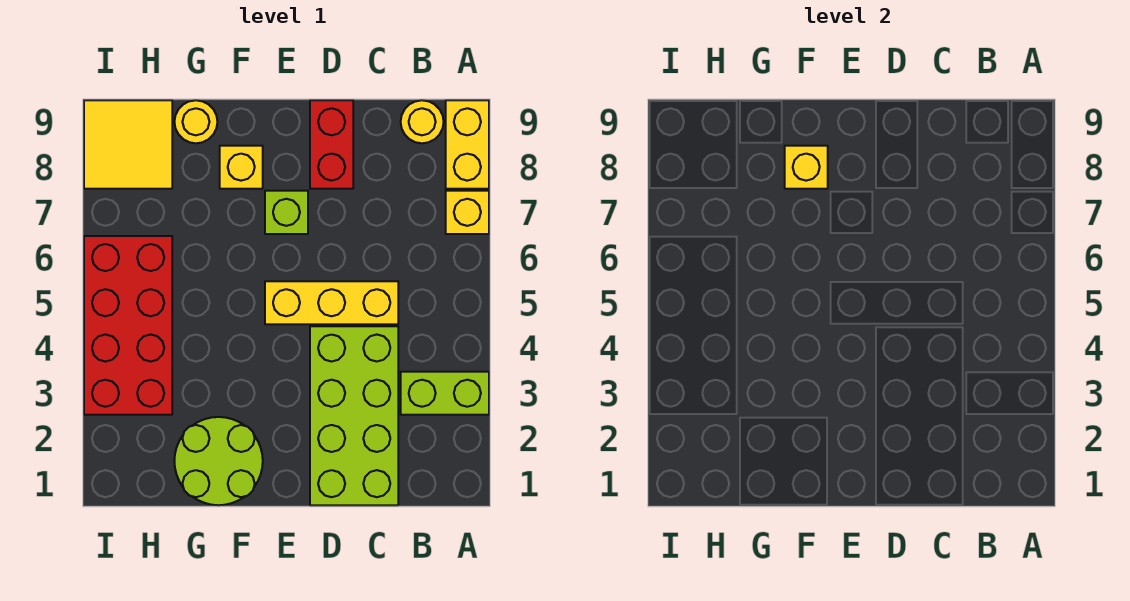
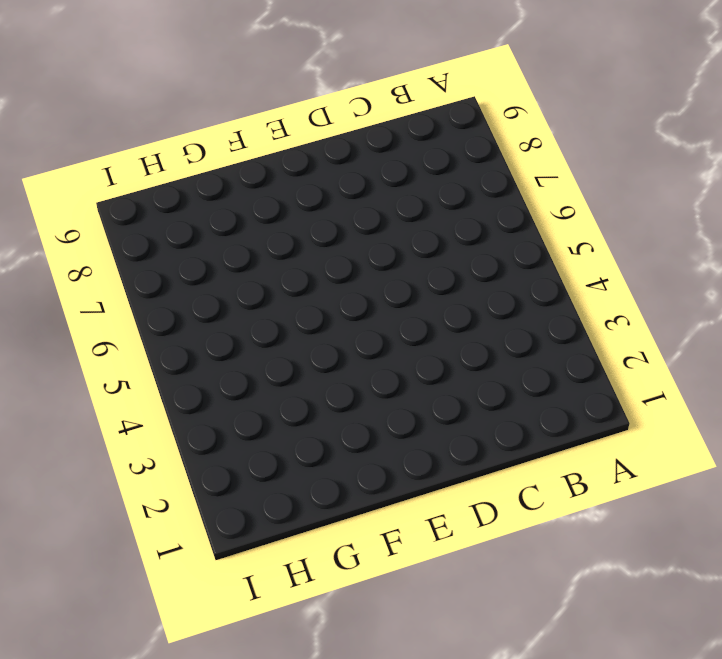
none -> lime brick A3:B3 level 1
none -> yellow brick A7 level 1
none -> yellow brick A8:A9 level 1

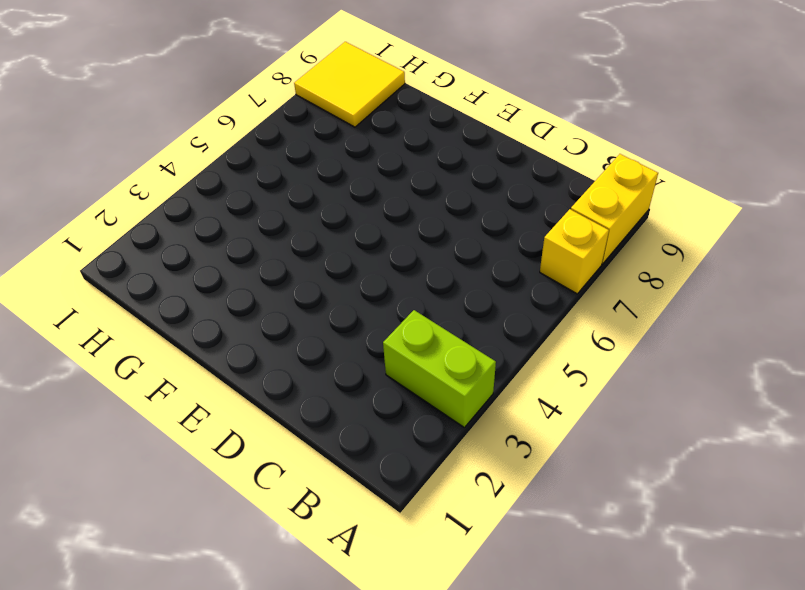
none -> yellow round brick B9 level 1
none -> lime brick C1:D4 level 1
none -> yellow brick C5:E5 level 1

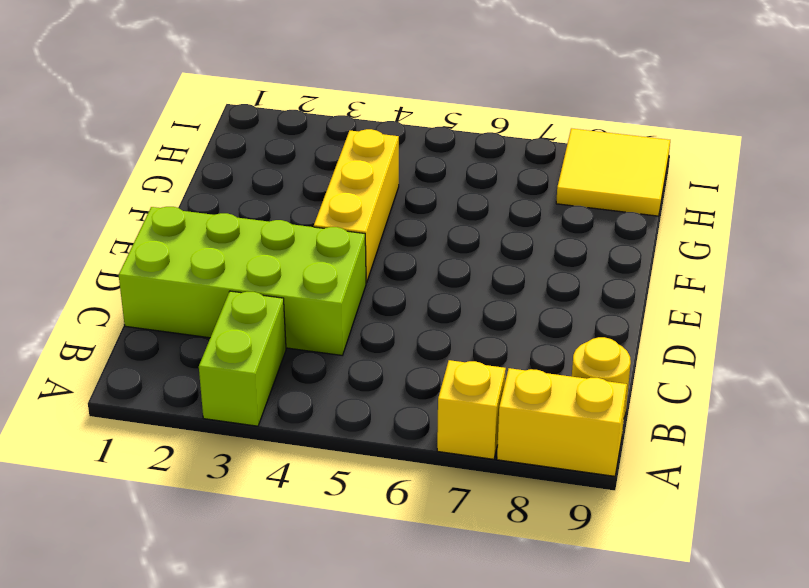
yellow brick E4:G4 level 1 -> yellow brick C5:E5 level 1
none -> red brick D8:D9 level 1
none -> lime brick E7 level 1
none -> lime round brick F1:G2 level 1

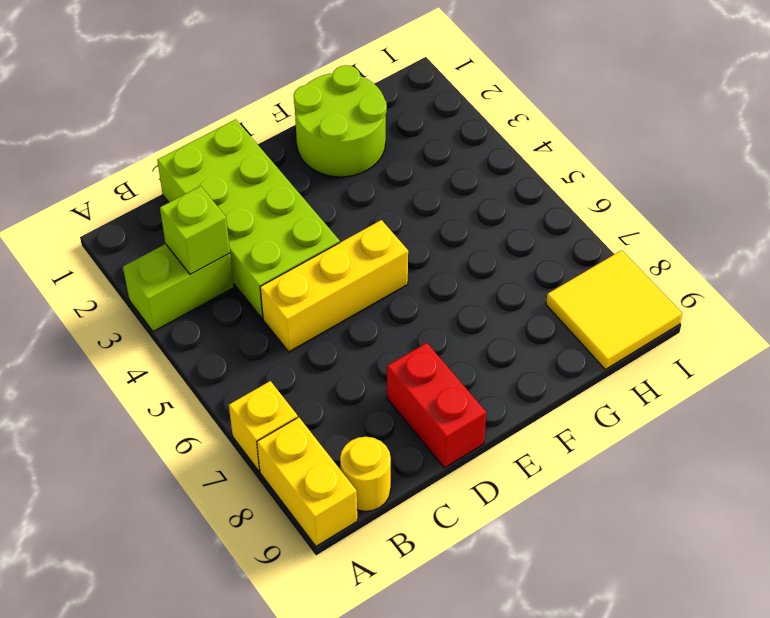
lime brick B3 level 2 -> lime brick E7 level 1
none -> yellow brick F8 level 1
none -> yellow round brick G9 level 1
none -> red brick H3:I6 level 1

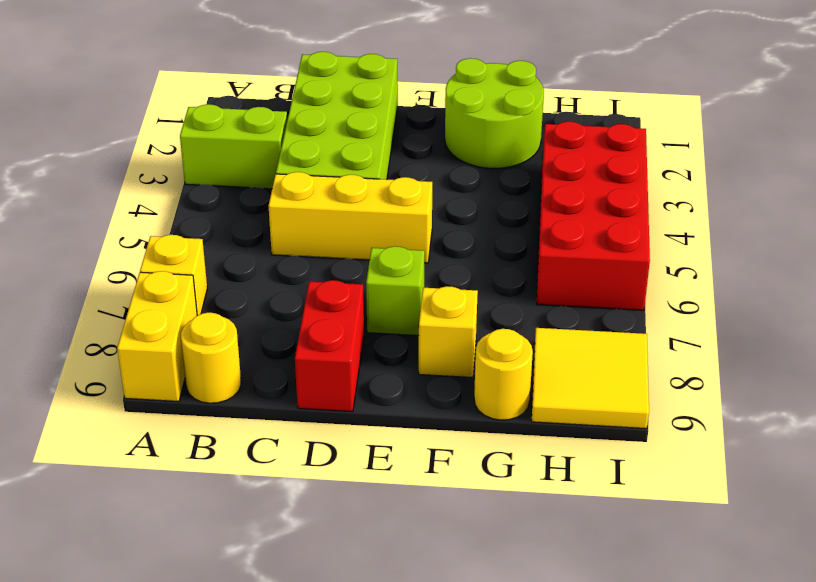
none -> yellow brick F8 level 2

